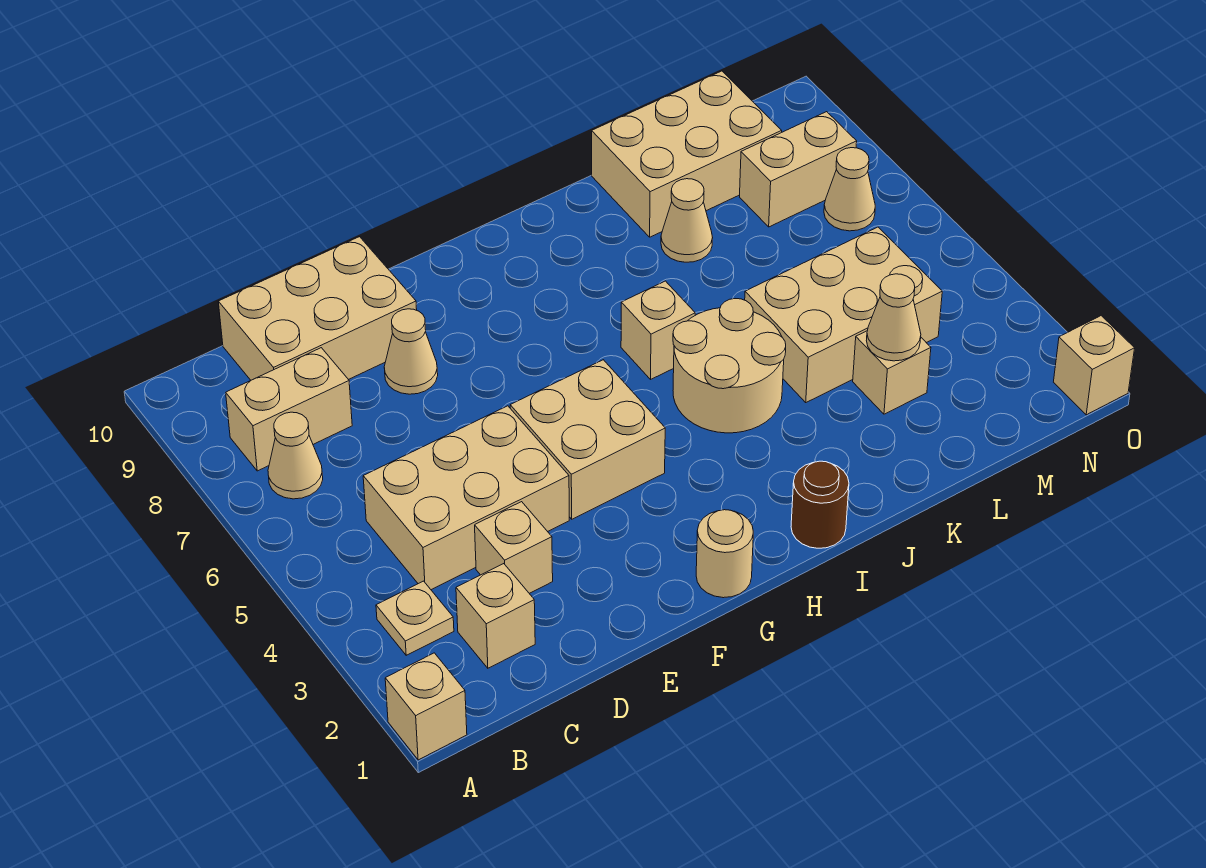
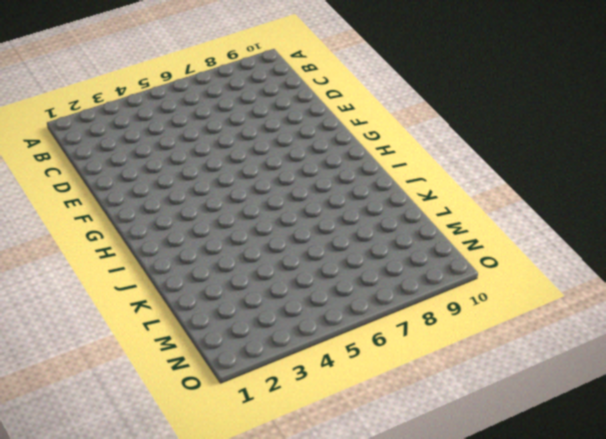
none -> tan brick A1 level 1
none -> tan plate B3 level 1
none -> tan cone B7 level 1

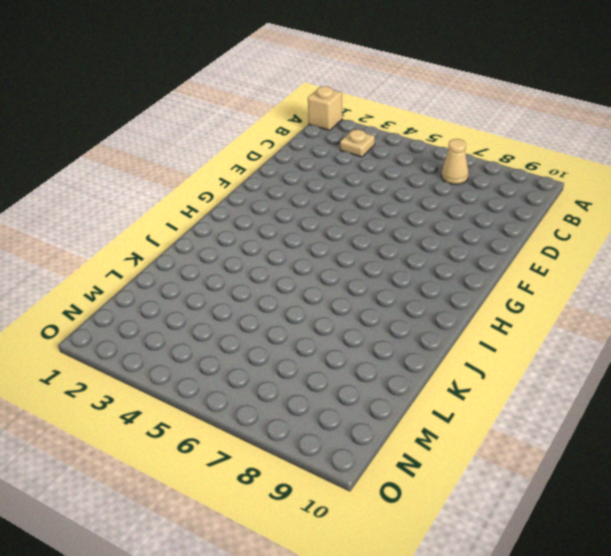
none -> tan brick B8:C8 level 1
none -> tan brick C2 level 1
none -> tan brick C4:E5 level 1

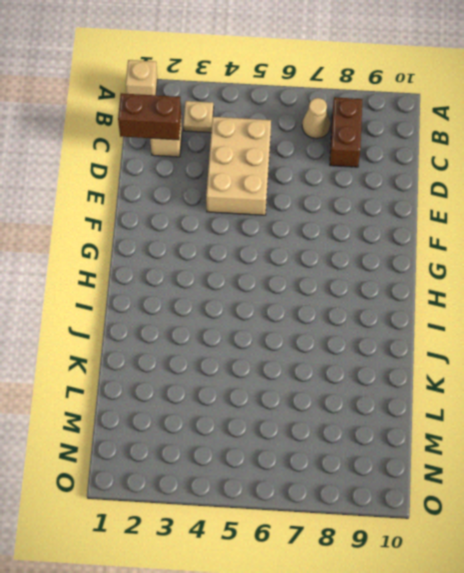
brown brick B8:C8 level 1 -> tan brick B8:C8 level 1
brown brick C1:C2 level 2 -> none
none -> tan brick C9:E10 level 1
none -> tan brick D3 level 1
none -> tan cone E8 level 1

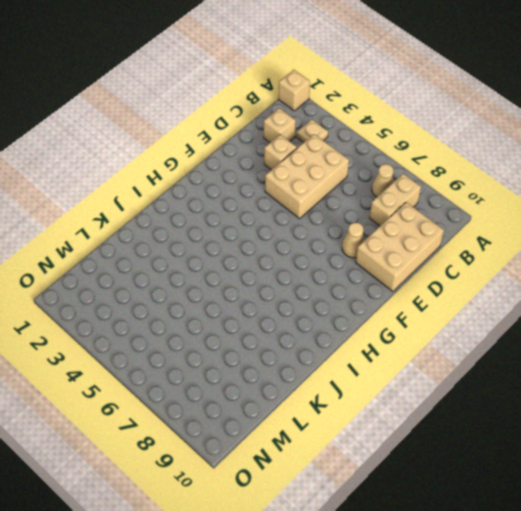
none -> tan brick F4:G5 level 1
none -> tan round brick G1 level 1
none -> brown round brick I1 level 1

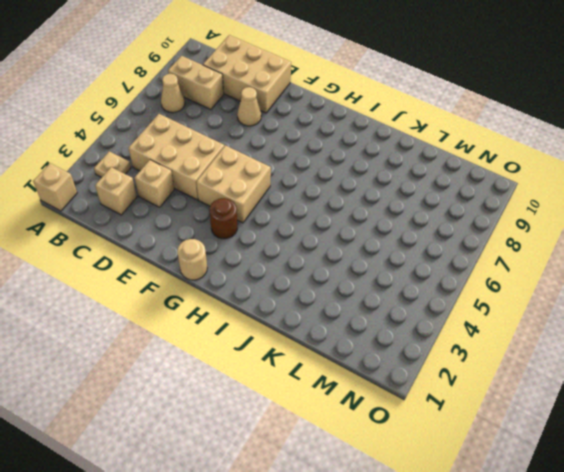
brown round brick G3 level 1 -> brown round brick I1 level 1
none -> tan round brick I4:J5 level 1
none -> tan brick I6 level 1
none -> tan brick K4:M5 level 1

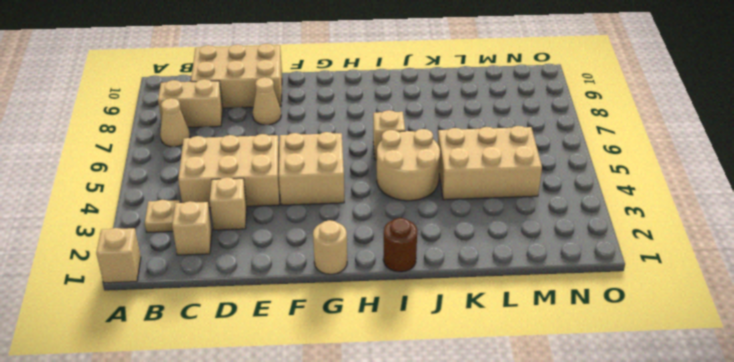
none -> tan cone K8 level 1
none -> tan brick K9:M10 level 1
none -> tan brick L3 level 1

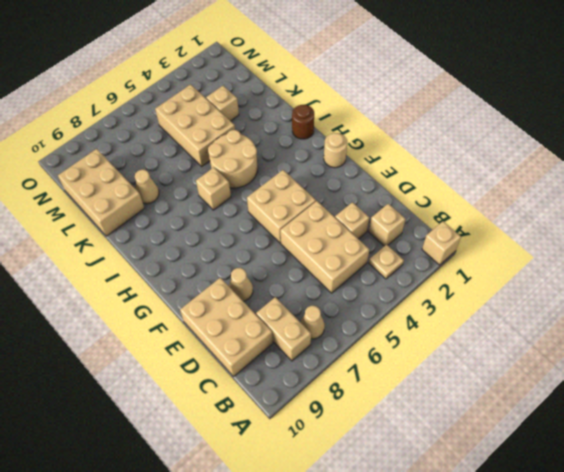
none -> tan brick M8:N8 level 1
none -> tan cone N7 level 1
none -> tan brick O1 level 1

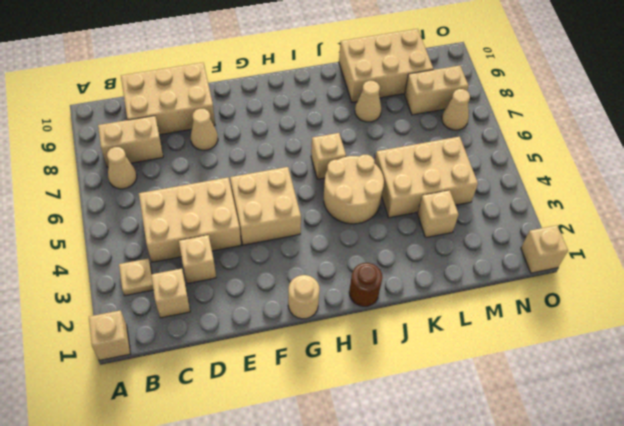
none -> tan cone L3 level 2

